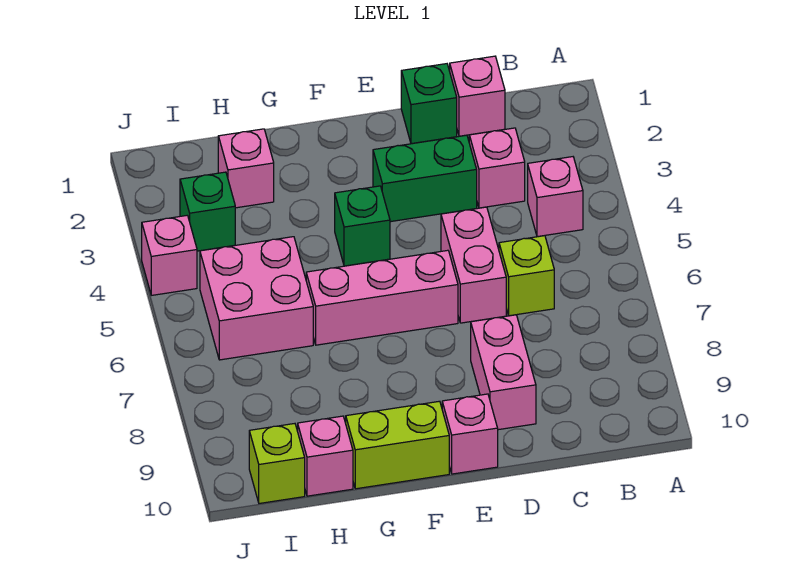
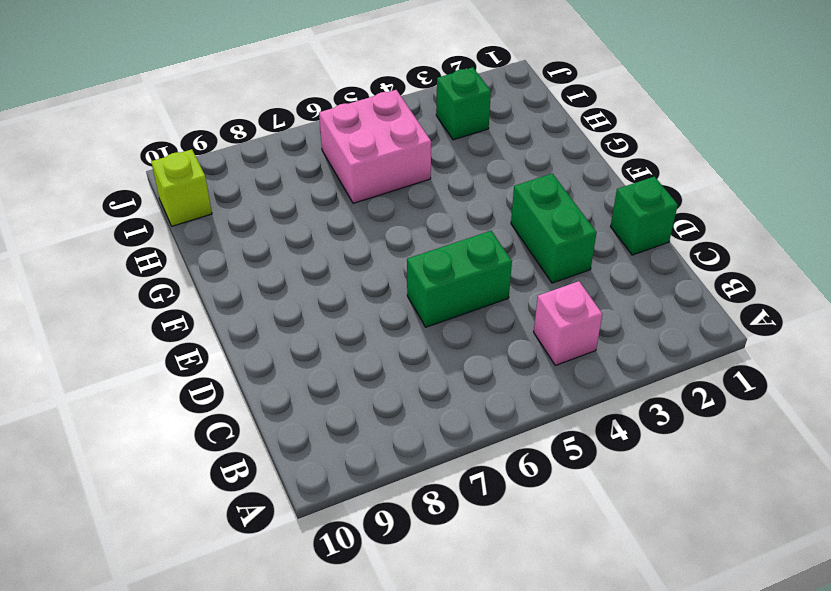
green brick D5:D6 level 1 -> pink brick D5:D6 level 1
none -> pink brick C1 level 1
none -> pink brick C3 level 1
none -> lime brick C6 level 1

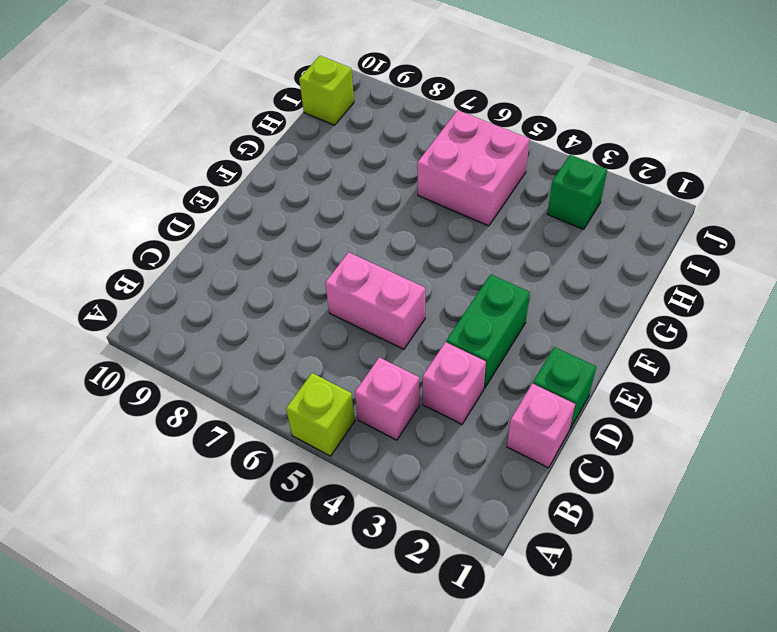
lime brick A5 level 1 -> lime brick C6 level 1
none -> pink brick D8:D9 level 1
none -> pink brick E6:G6 level 1
none -> pink brick E10 level 1

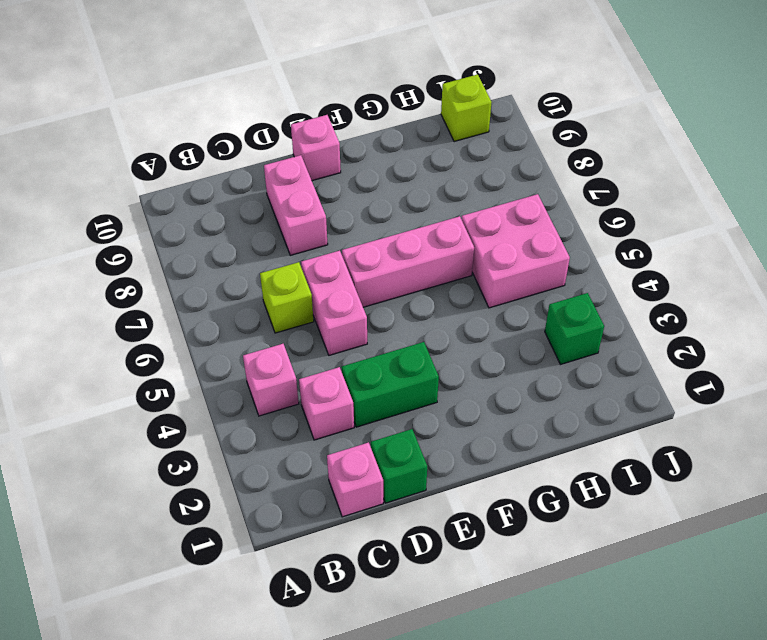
none -> green brick F4 level 1
none -> lime brick F10:G10 level 1
none -> pink brick H2 level 1

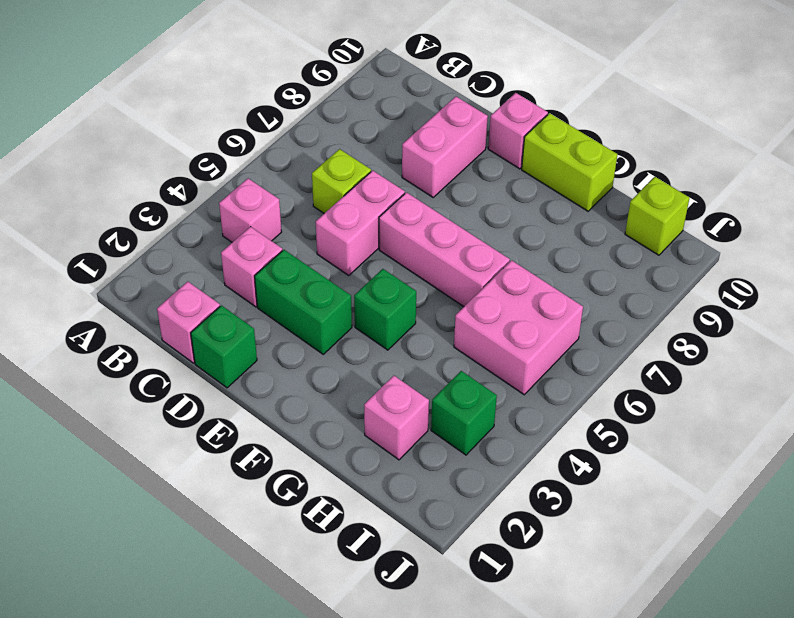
none -> pink brick H10 level 1
none -> pink brick J4 level 1

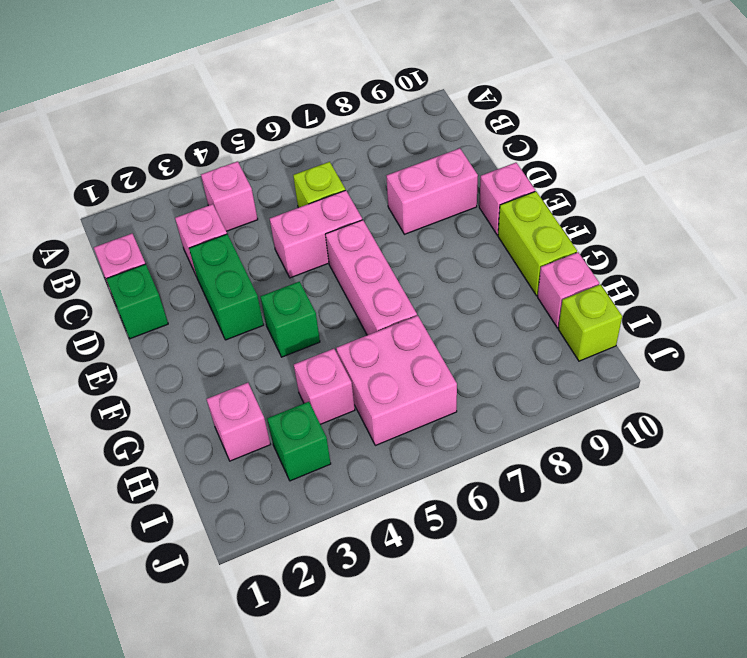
pink brick H4 level 1 -> pink brick J4 level 1

